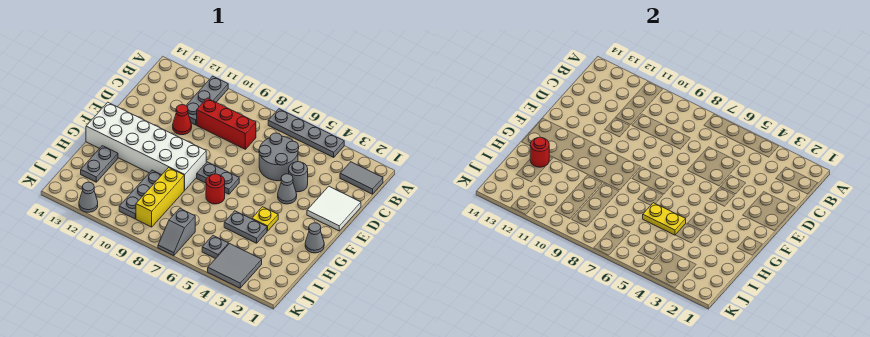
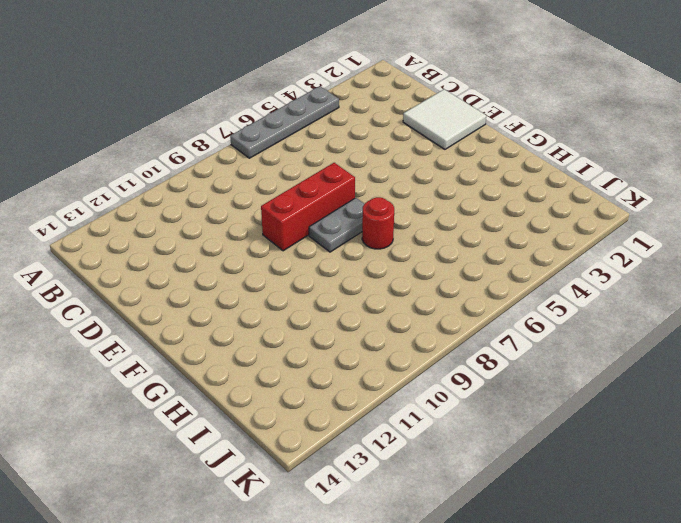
red brick E7:E9 level 1 -> red brick C8:C10 level 1
none -> grey plate A11:C11 level 1
none -> grey tile B1:B2 level 1
none -> grey round brick C5:D6 level 1

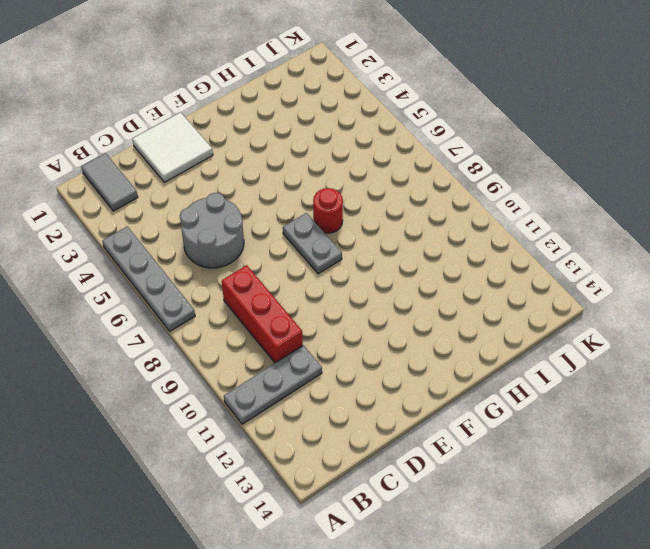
none -> grey round brick D4 level 1
none -> red cone D11 level 1
none -> grey cone E4 level 1

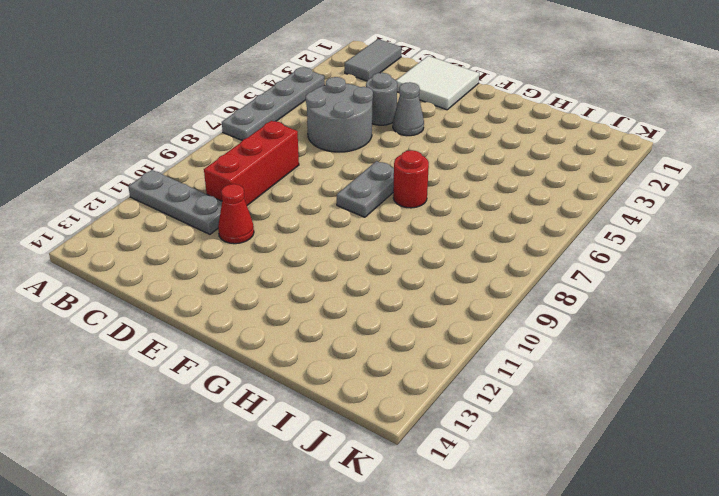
none -> white brick F9:G14 level 1
none -> grey cone G1 level 1
none -> yellow plate G4 level 1

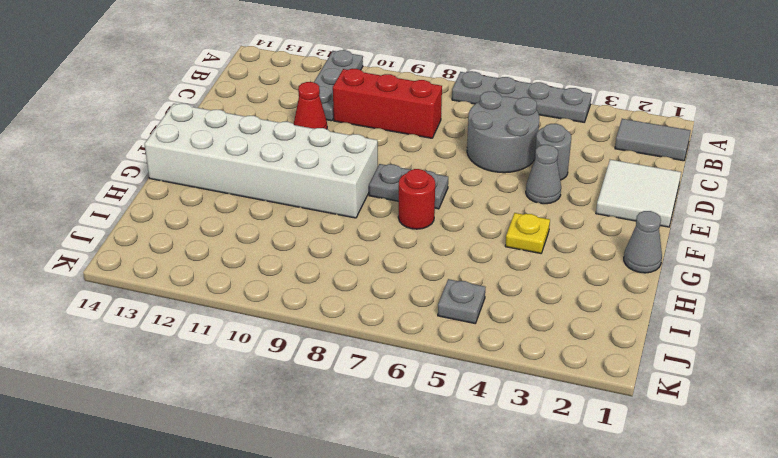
none -> grey plate H4:H5 level 1
none -> yellow brick H9:J9 level 1
none -> grey plate H10:J10 level 1

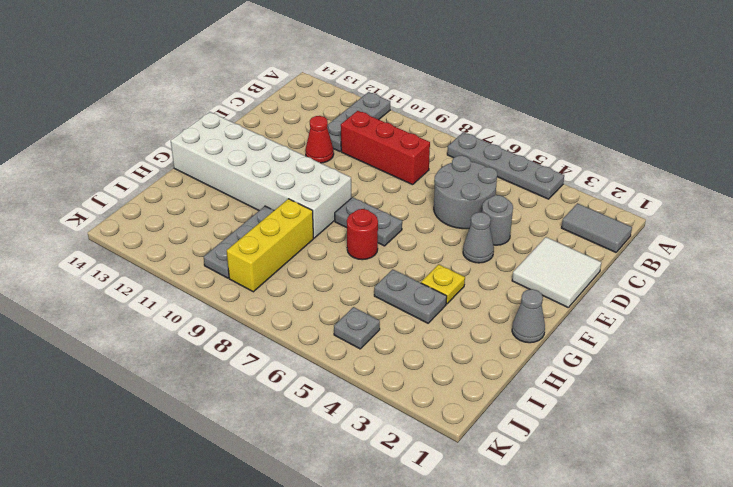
none -> grey plate H13:I13 level 1
none -> grey tile J3:K4 level 1
none -> grey slope J7:K7 level 1 top J

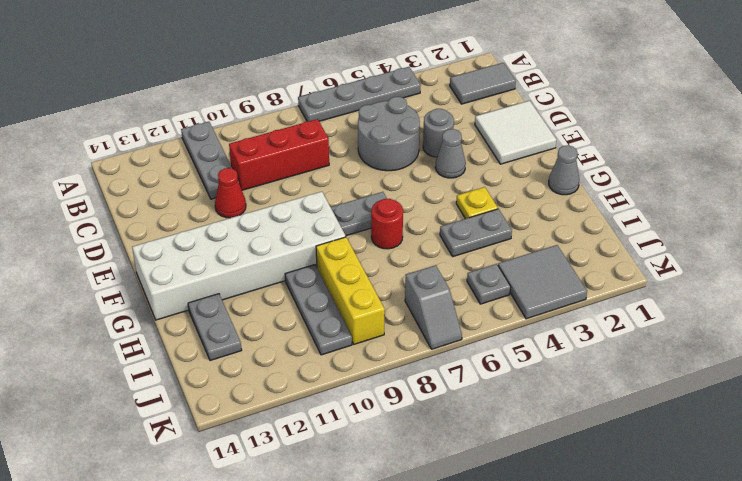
none -> grey cone K12 level 1
none -> yellow plate H5:H6 level 2
none -> red round brick H13 level 2

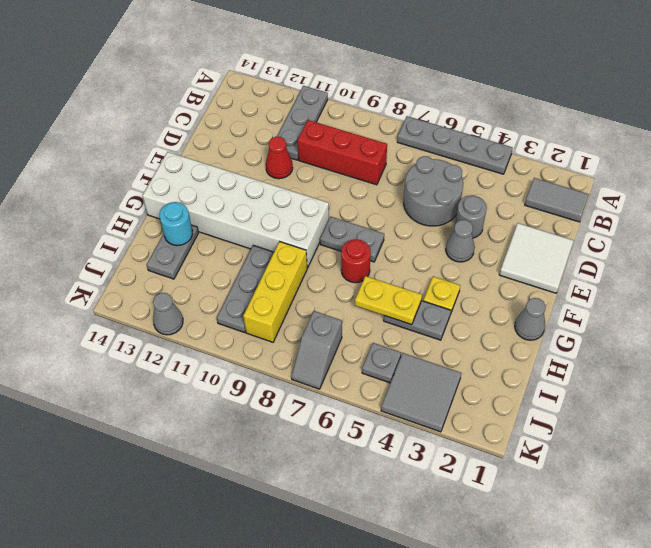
cyan round brick H13 level 2 -> red round brick H13 level 2

